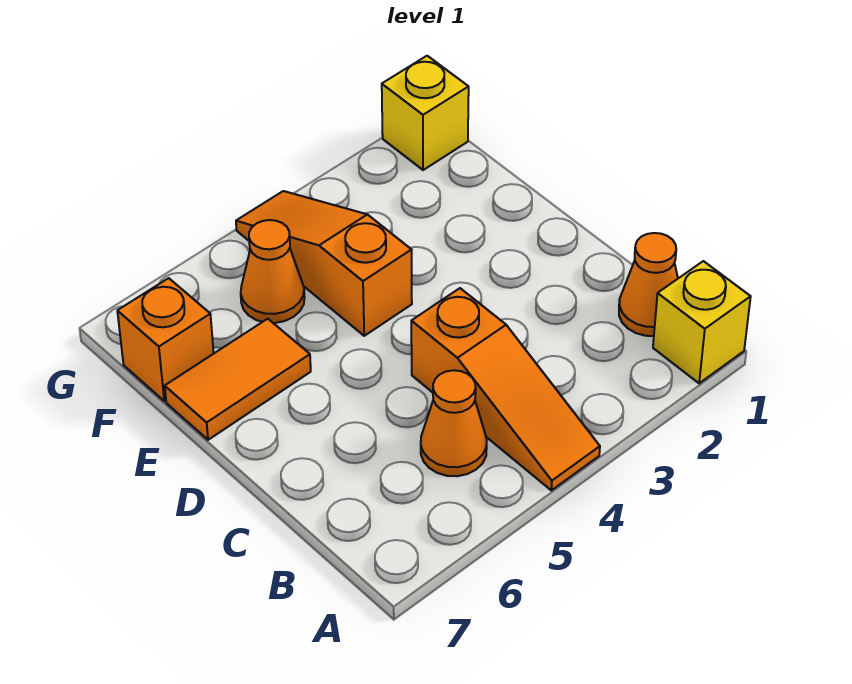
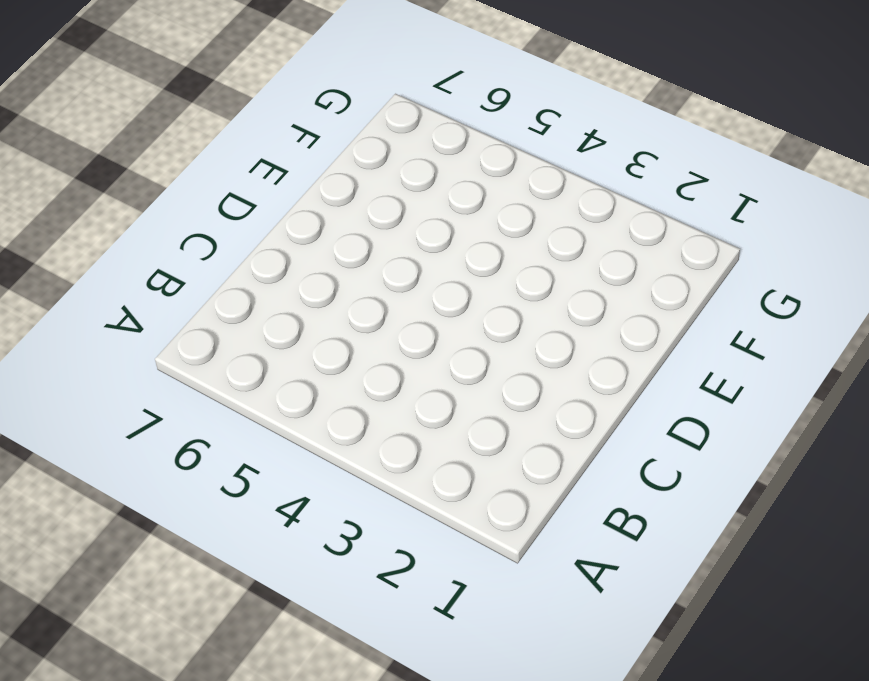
none -> yellow brick A1 level 1
none -> orange slope A4:C4 level 1 top C

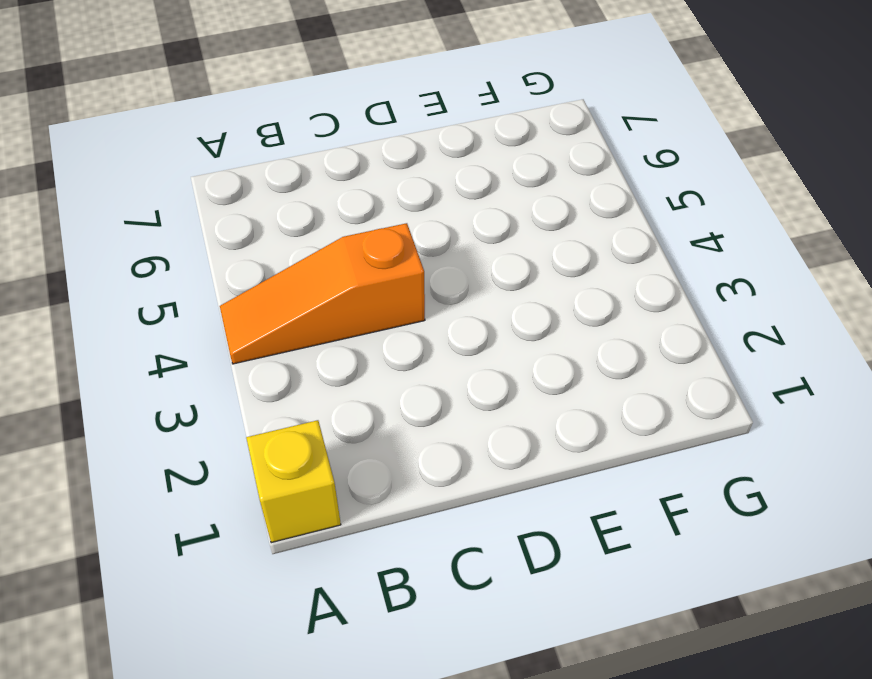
none -> orange cone B1 level 1
none -> orange cone B5 level 1

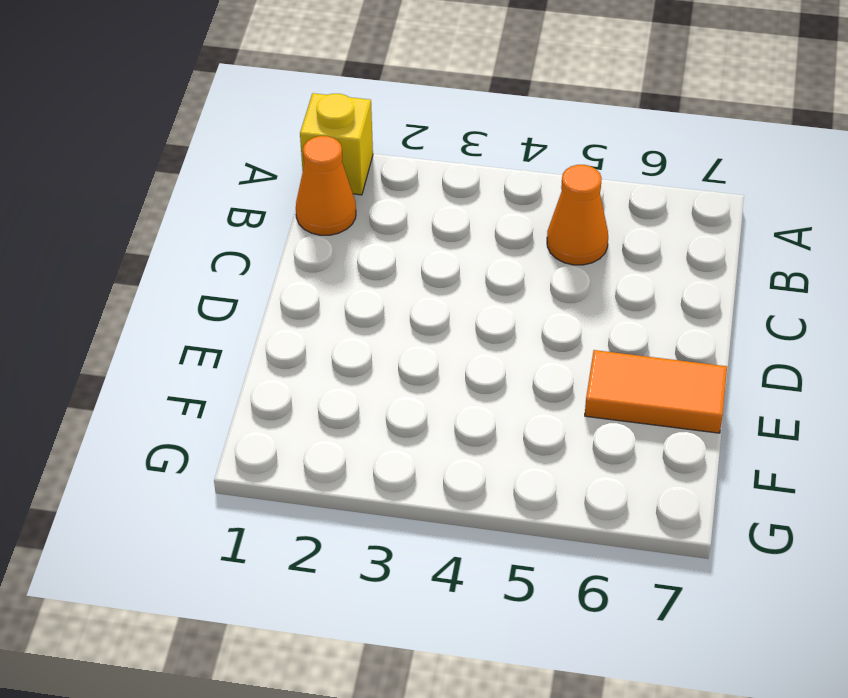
none -> orange slope A4:C4 level 1 top C
none -> orange slope E4:G4 level 1 top E

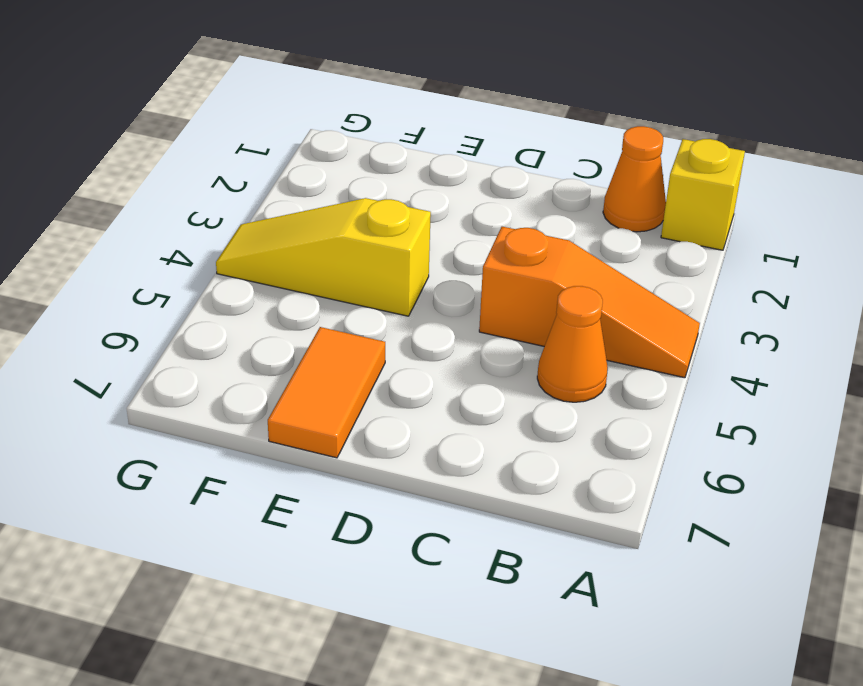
yellow slope E4:G4 level 1 top E -> orange slope E4:G4 level 1 top E
none -> orange cone F5 level 1
none -> orange brick F7 level 1

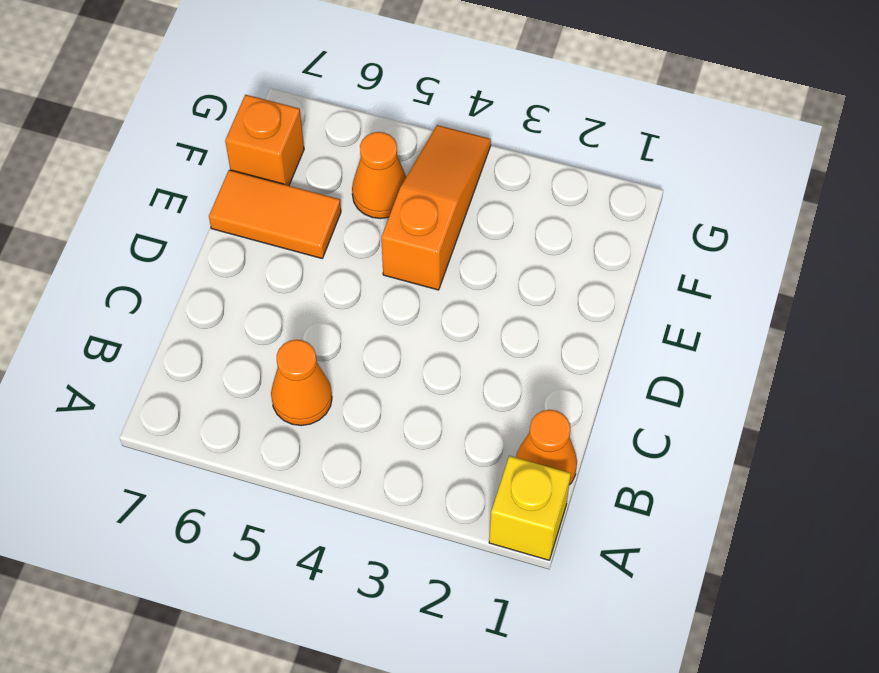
none -> orange slope A4:C4 level 1 top C
none -> yellow brick G1 level 1

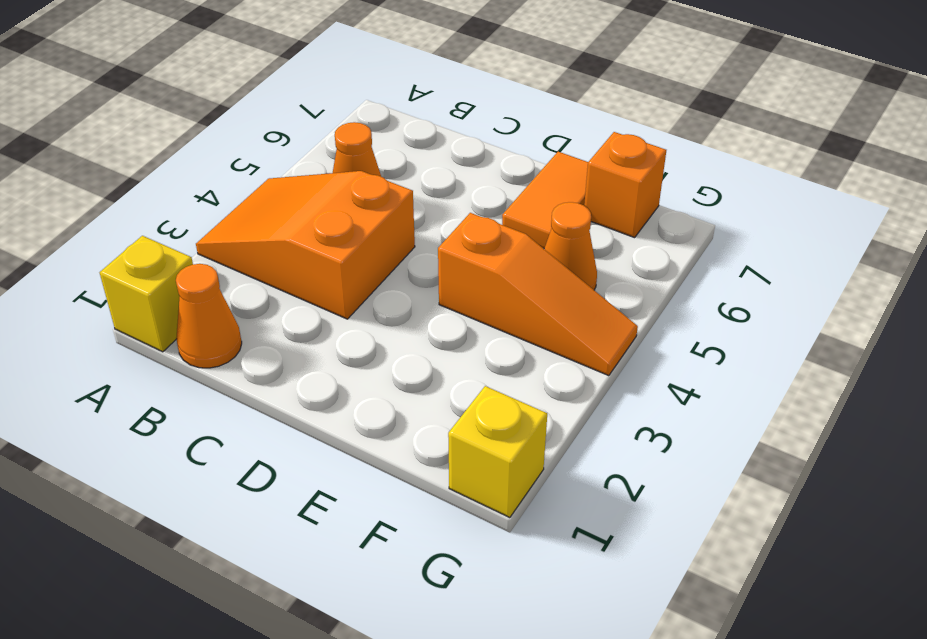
orange slope A3:C4 level 1 top C -> orange slope A4:C4 level 1 top C

